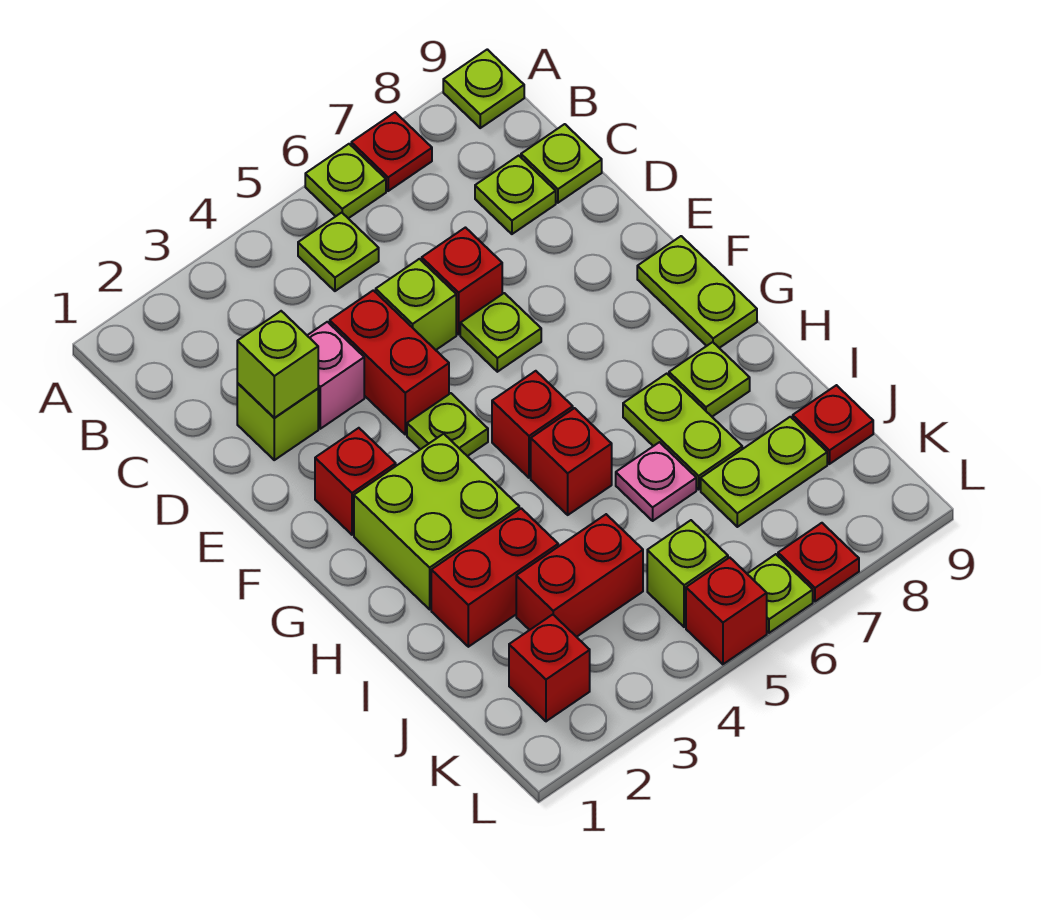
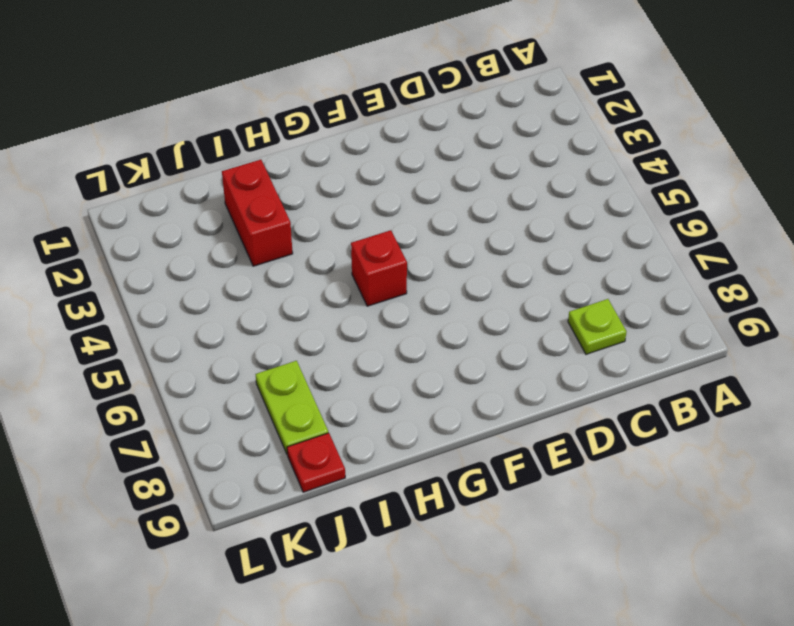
none -> lime plate A6 level 1
none -> red plate A7 level 1
none -> lime plate A9 level 1
none -> lime plate B5 level 1

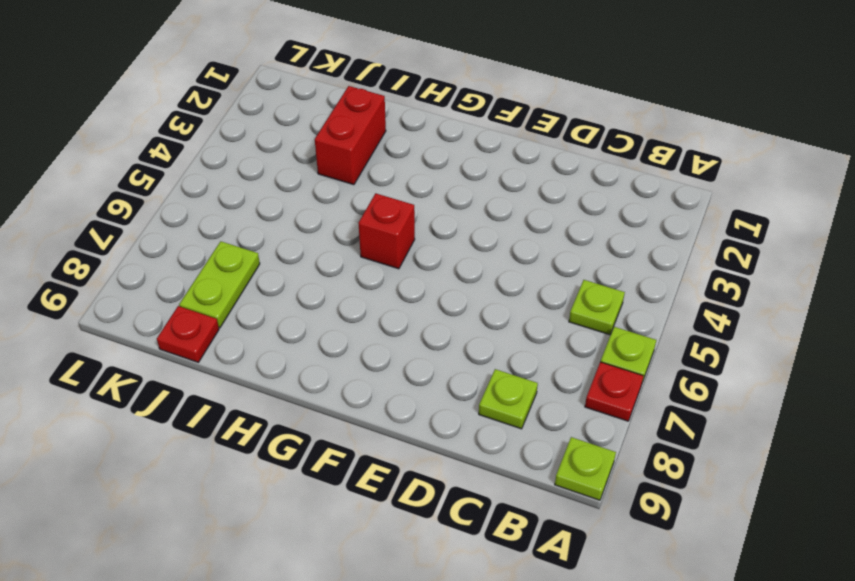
none -> lime plate C9 level 1
none -> lime brick D2 level 1
none -> pink brick D3 level 1
none -> red brick D4:E4 level 1

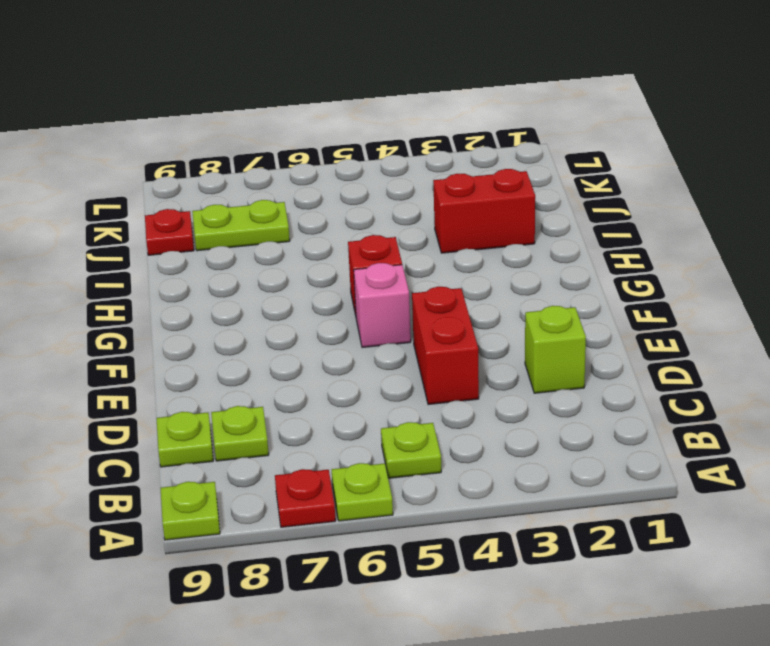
pink brick F5 level 1 -> pink brick D3 level 1
none -> lime brick D5 level 1
none -> red brick D6 level 1
none -> lime plate E6 level 1
none -> red brick F2 level 1

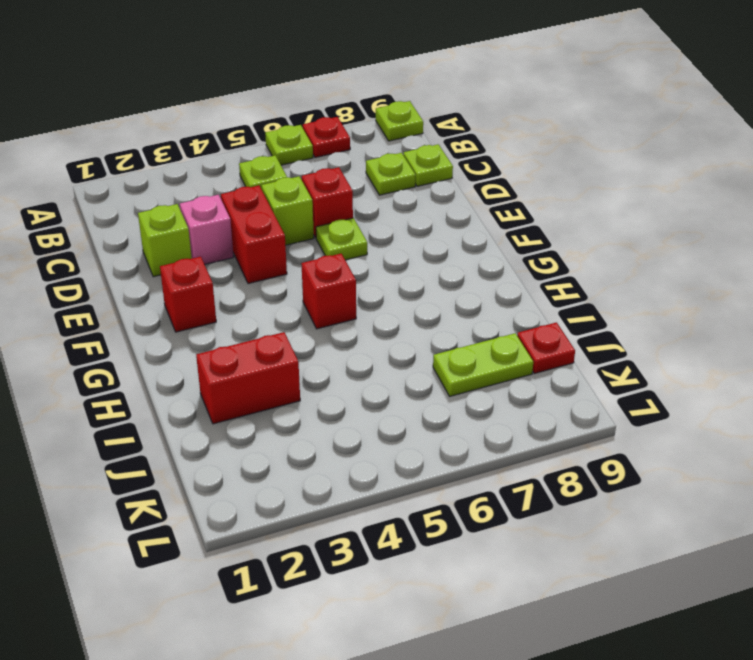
none -> lime plate F4 level 1
none -> lime plate F9:G9 level 1
none -> lime brick G2:H3 level 1
none -> red brick H5 level 1

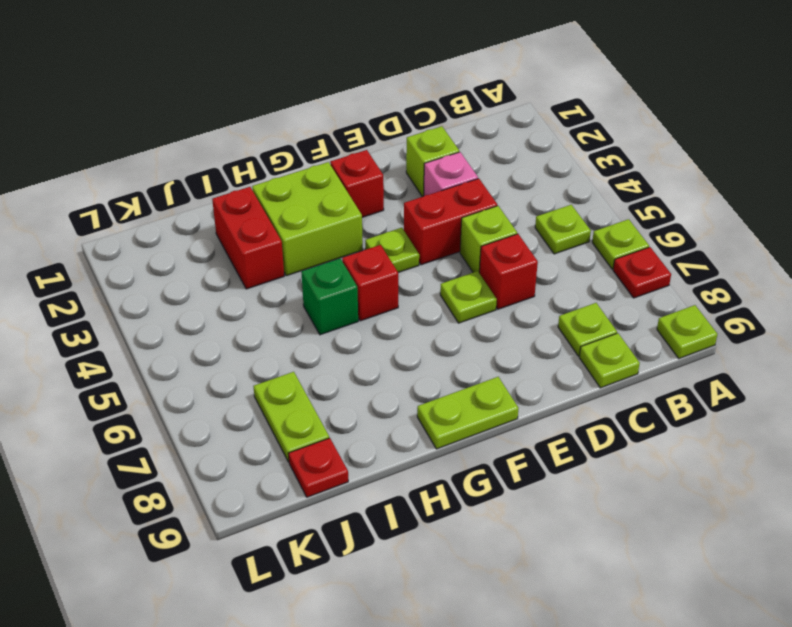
green brick H5 level 1 -> red brick H5 level 1
none -> lime plate H7:I7 level 1
none -> lime plate H8 level 1
none -> pink plate I6 level 1
none -> red brick J3:J4 level 1

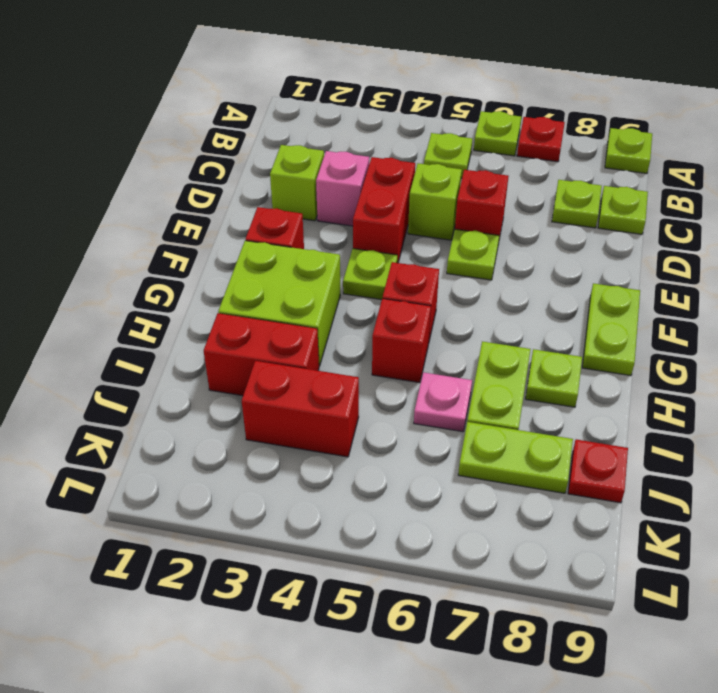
none -> red brick K2 level 1
none -> lime brick K5 level 1
none -> red brick L5 level 1
none -> lime plate L6 level 1

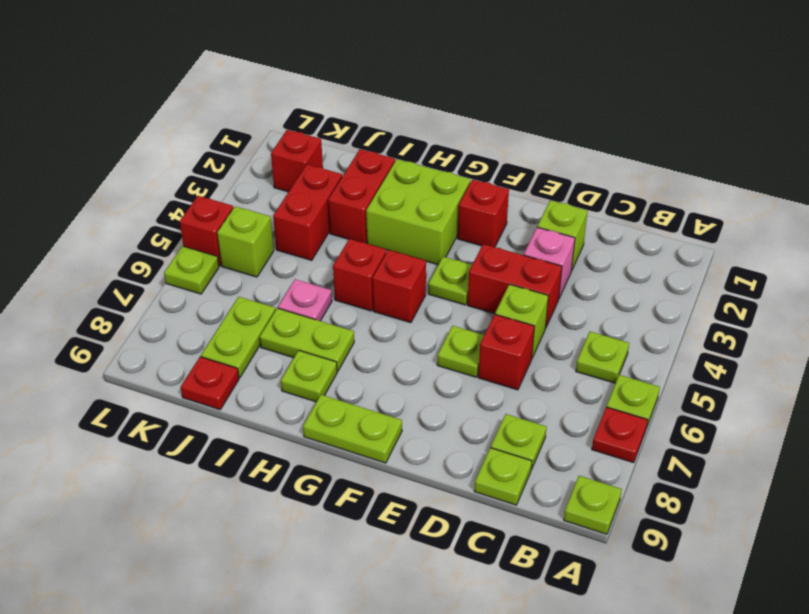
none -> red plate L7 level 1
none -> lime brick D2 level 2

